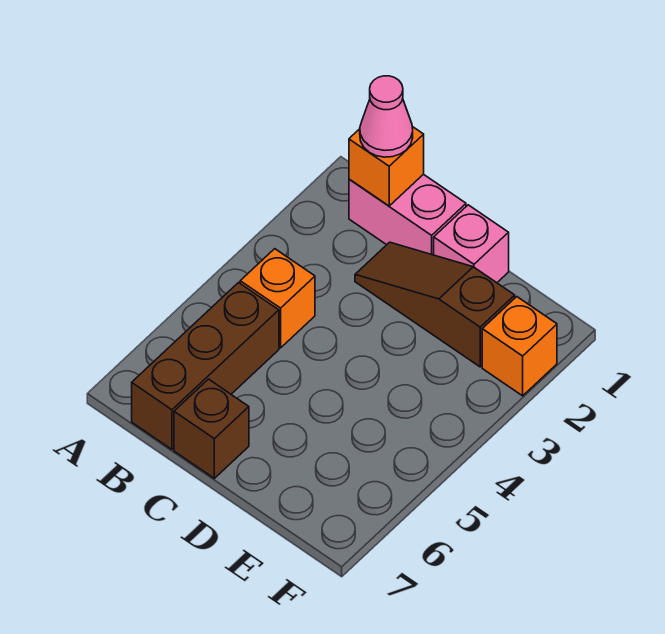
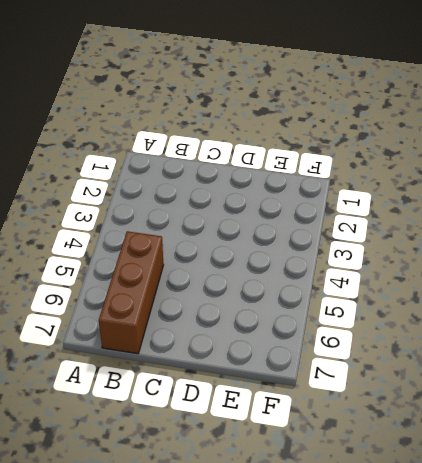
none -> pink brick B1:C1 level 1
none -> orange brick B4 level 1

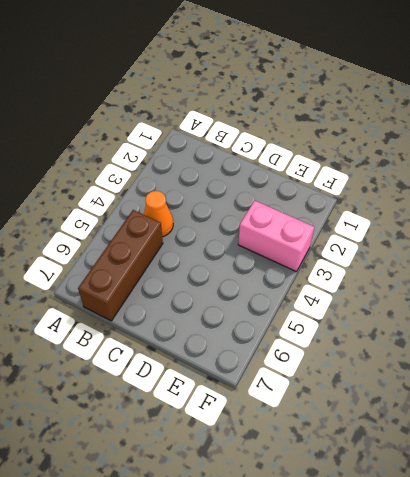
orange cone B4 level 1 -> orange brick B4 level 1
pink brick E3:F3 level 1 -> pink brick B1:C1 level 1
none -> brown slope C2:E2 level 1 top E
none -> brown brick C7 level 1

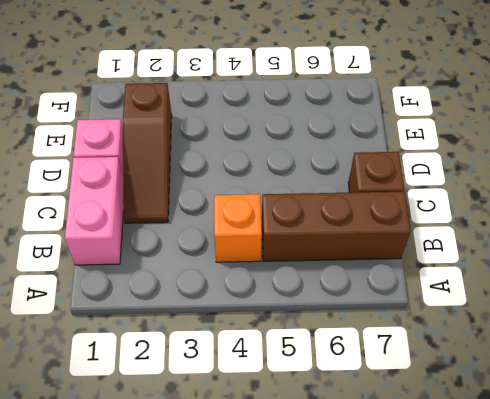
none -> orange brick F2 level 1
none -> orange brick B1 level 2

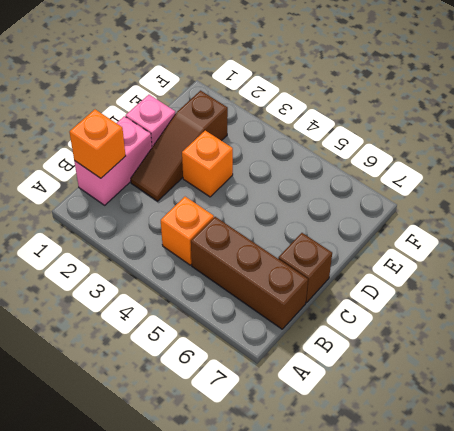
orange brick D3 level 1 -> orange brick F2 level 1
none -> pink cone B1 level 3

